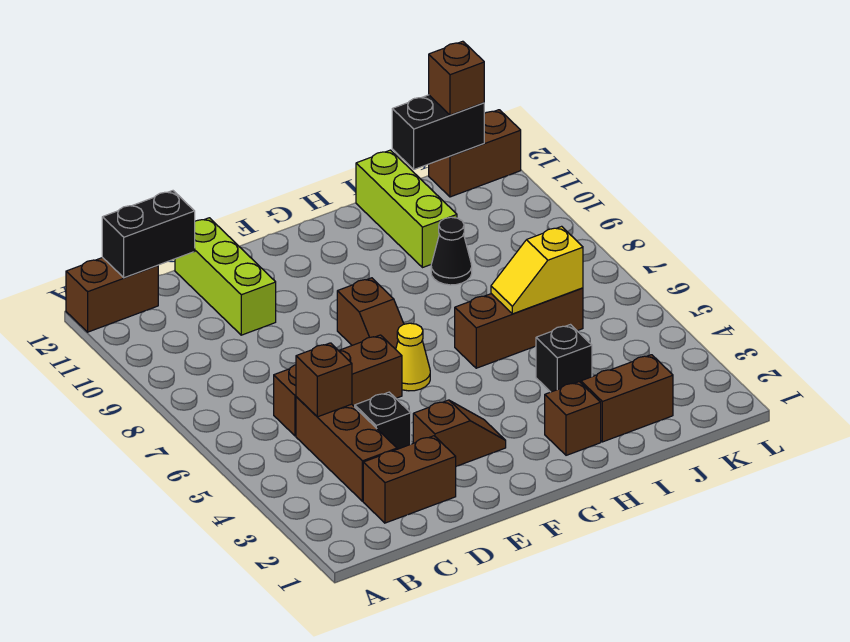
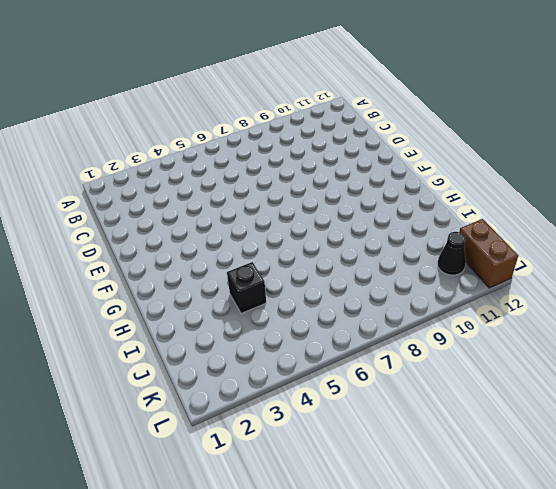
black cone K11 level 1 -> black cone I9 level 1
none -> brown brick A12:B12 level 1
none -> brown brick C2:D2 level 1
none -> brown brick C3:C5 level 1

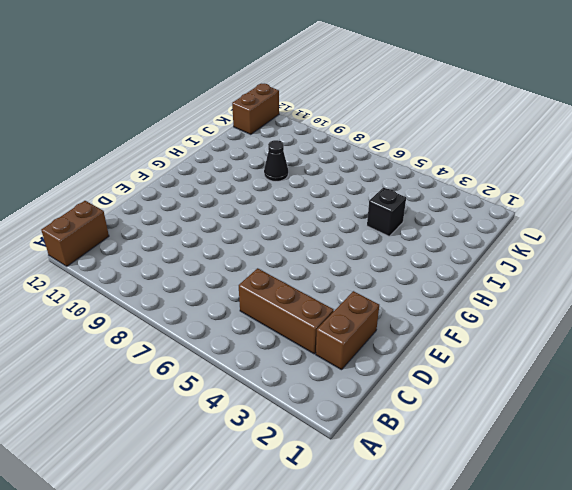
none -> brown brick C6:E6 level 1
none -> black brick D4 level 1
none -> lime brick D10:D12 level 1

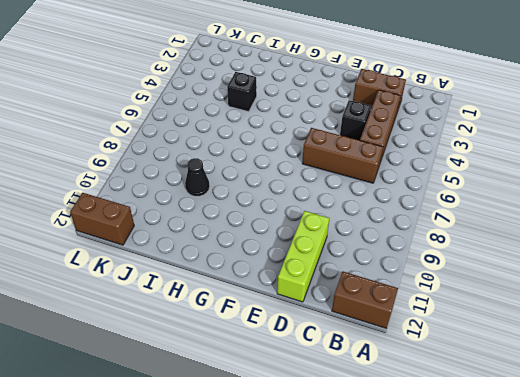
none -> brown slope E3:F3 level 1 top E
none -> yellow cone F6 level 1
none -> brown slope F7:F8 level 1 top 8

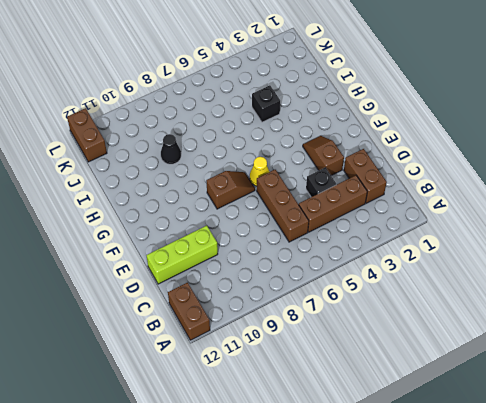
none -> brown brick H2 level 1
none -> brown brick H6:J6 level 1
none -> brown brick I2:J2 level 1

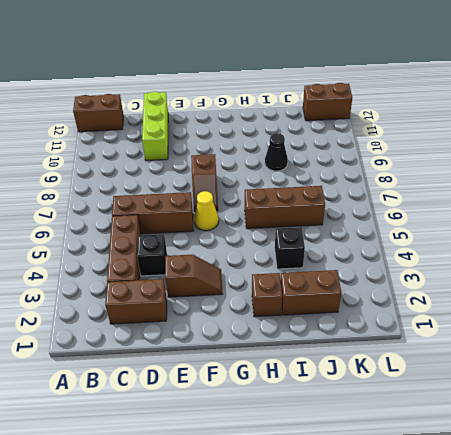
none -> lime brick I10:I12 level 1
none -> black brick B12:C12 level 2
none -> brown brick C5 level 2

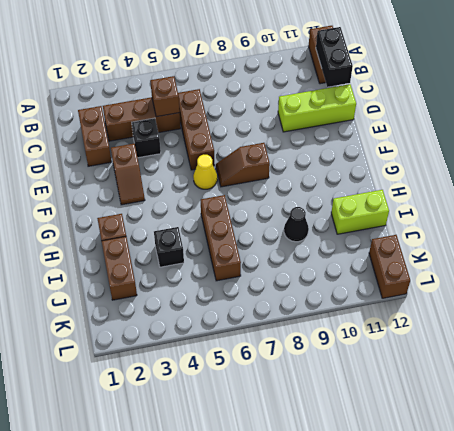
lime brick I11:I12 level 1 -> lime brick I10:I12 level 1
none -> yellow slope I6:J6 level 2 top J
none -> black brick J12:K12 level 2
none -> brown brick K12 level 3

